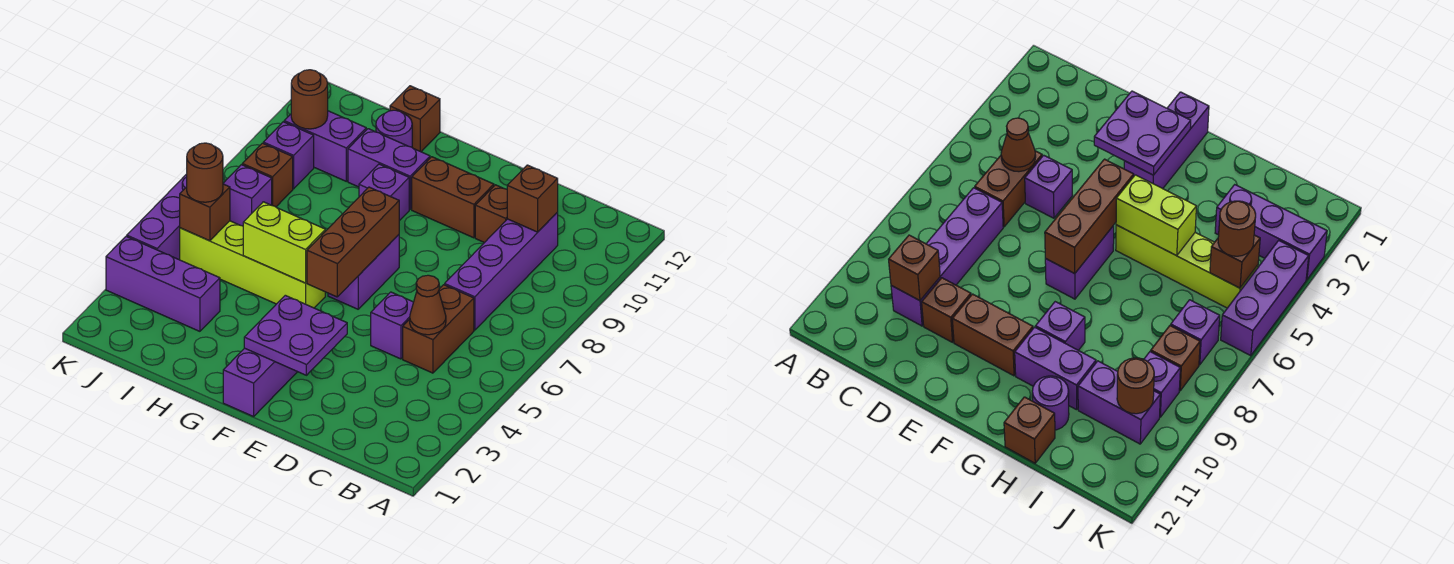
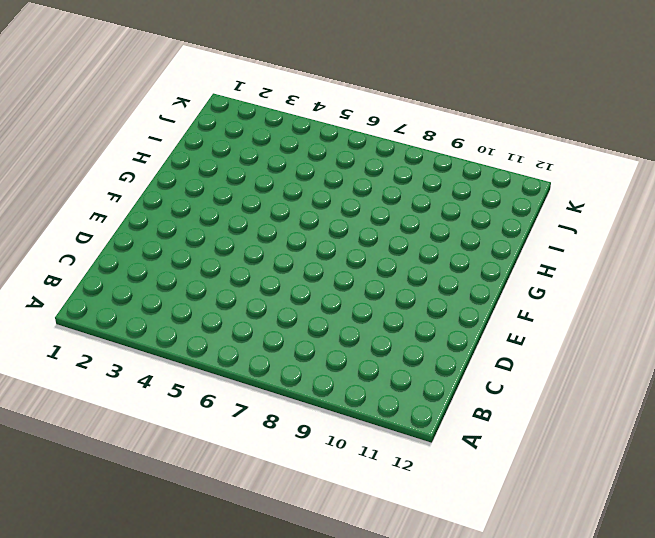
none -> brown brick C5:C6 level 1
none -> purple brick C7:C10 level 1
none -> purple brick D5 level 1

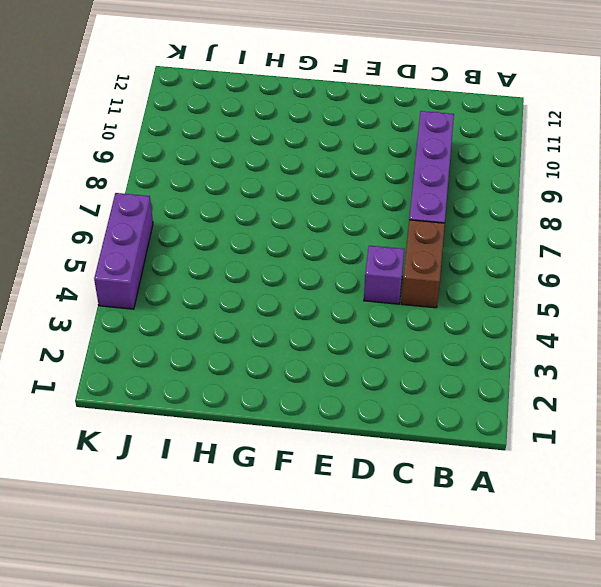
none -> brown brick D10 level 1
none -> brown brick E10:F10 level 1
none -> purple brick F1:F3 level 1

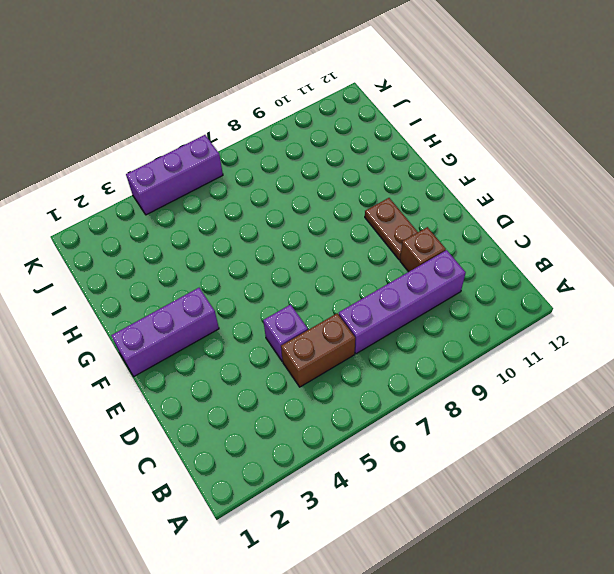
brown plate E10:F10 level 1 -> brown brick E10:F10 level 1
none -> purple brick F6:F7 level 1
none -> lime brick G5:J5 level 1
none -> purple brick G9 level 1

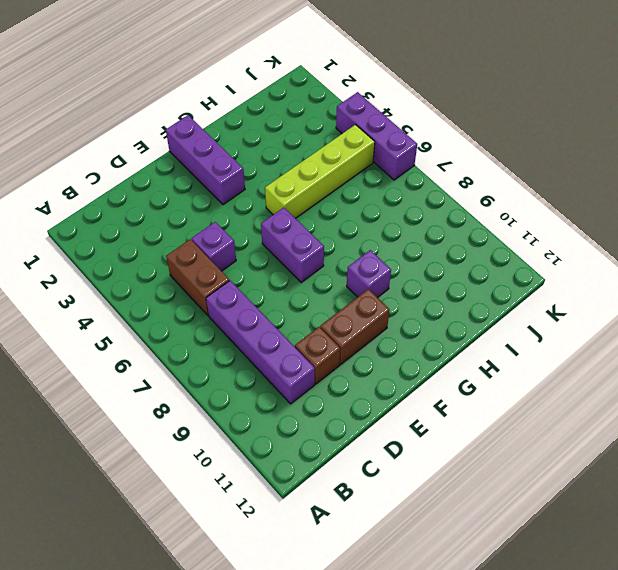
none -> purple brick G10:H10 level 1
none -> purple round brick H11 level 1
none -> brown brick H12 level 1

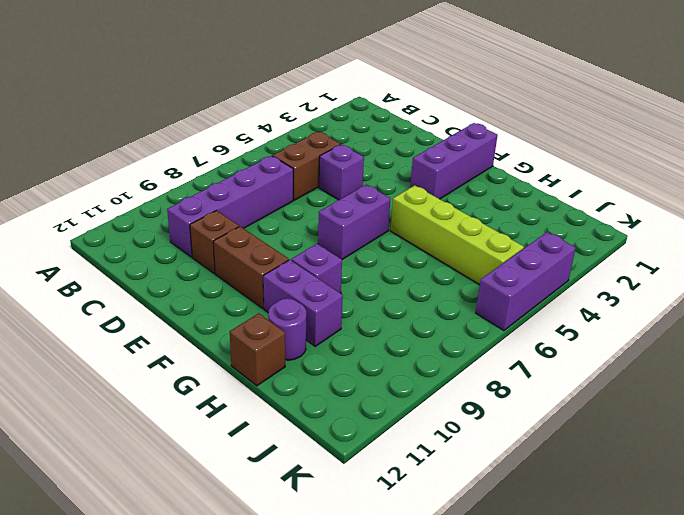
none -> purple brick I3:K3 level 1
none -> purple brick I10:J10 level 1
none -> purple brick J7 level 1

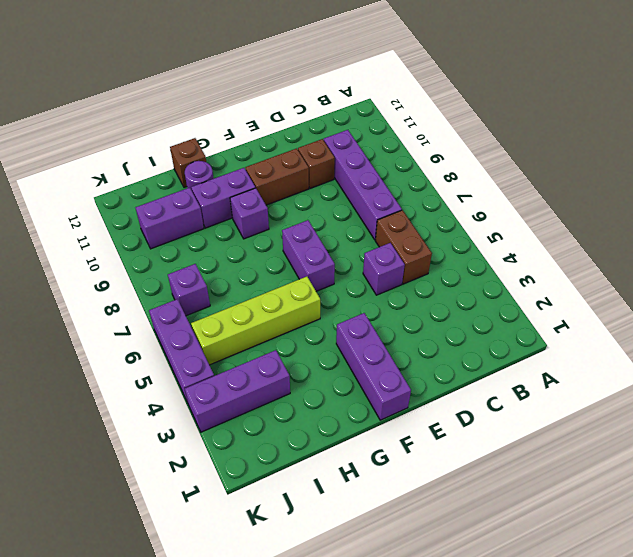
none -> brown brick J8 level 1
none -> purple brick J9 level 1
none -> brown cone C5 level 2

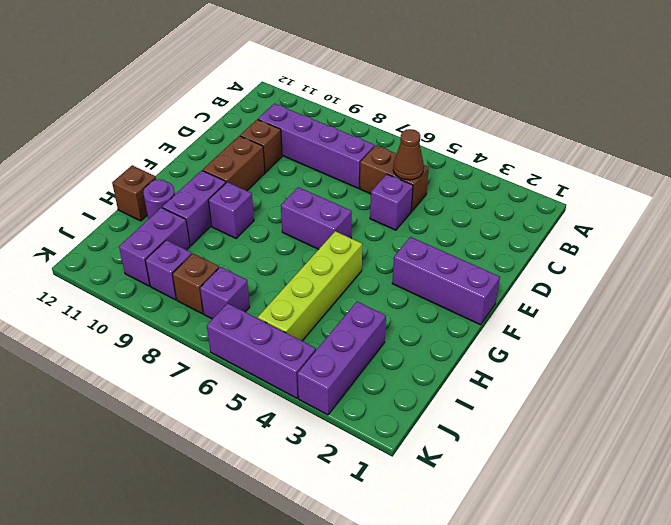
none -> brown brick C10 level 2
none -> purple plate E2:F3 level 2
none -> brown brick F5:F7 level 2

